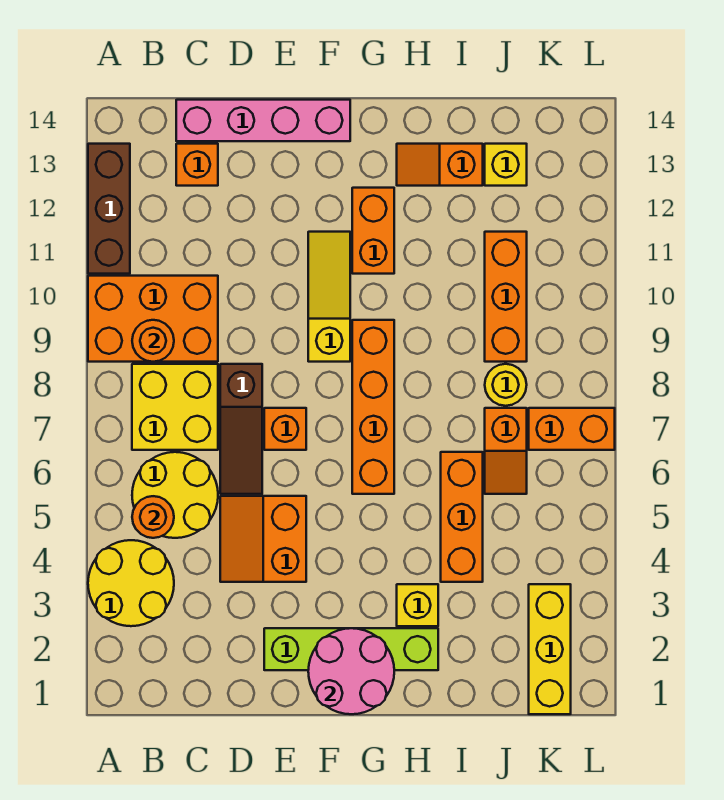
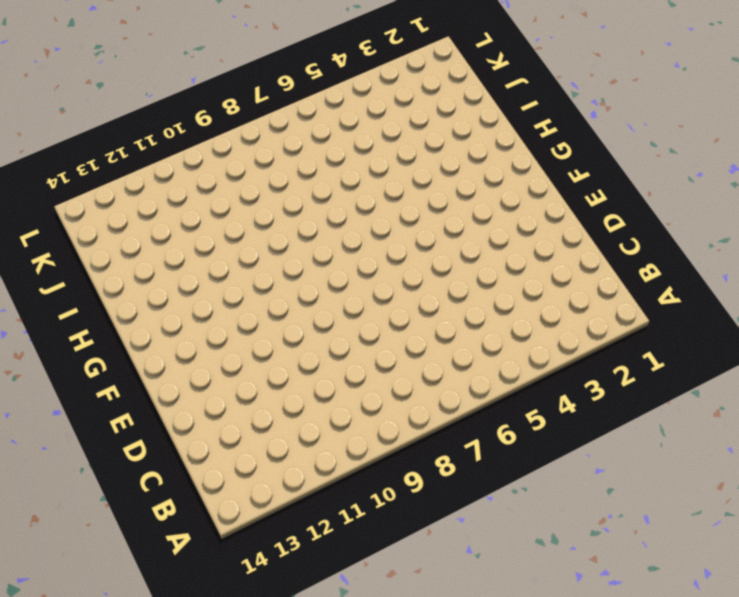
none -> yellow round brick A3:B4 level 1
none -> orange brick A9:C10 level 1
none -> brown brick A11:A13 level 1

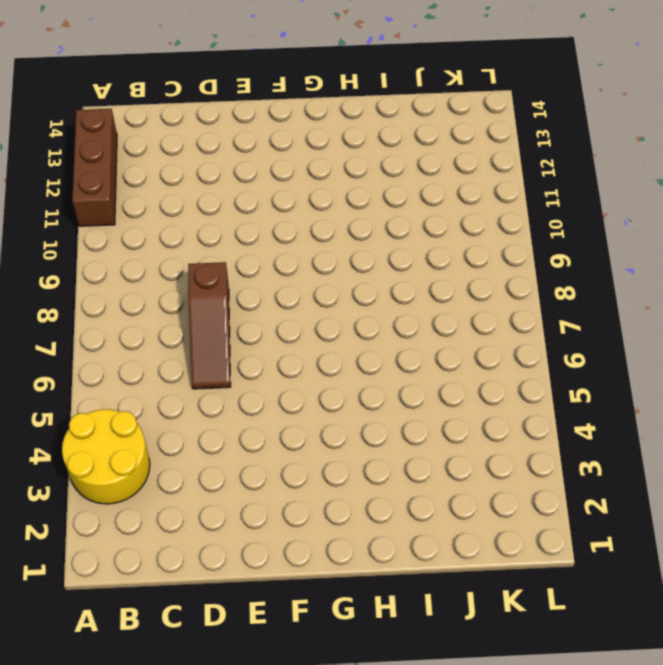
none -> orange brick A9:C10 level 1
none -> yellow round brick B5:C6 level 1
none -> yellow brick B7:C8 level 1

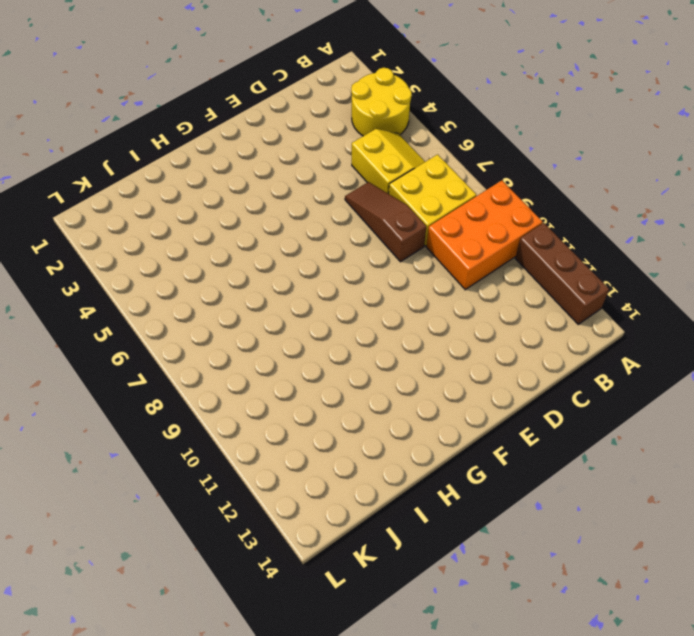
yellow slope B5:C6 level 1 top C -> yellow round brick B5:C6 level 1
none -> orange brick C13 level 1
none -> pink brick C14:F14 level 1
none -> orange slope D4:E5 level 1 top E

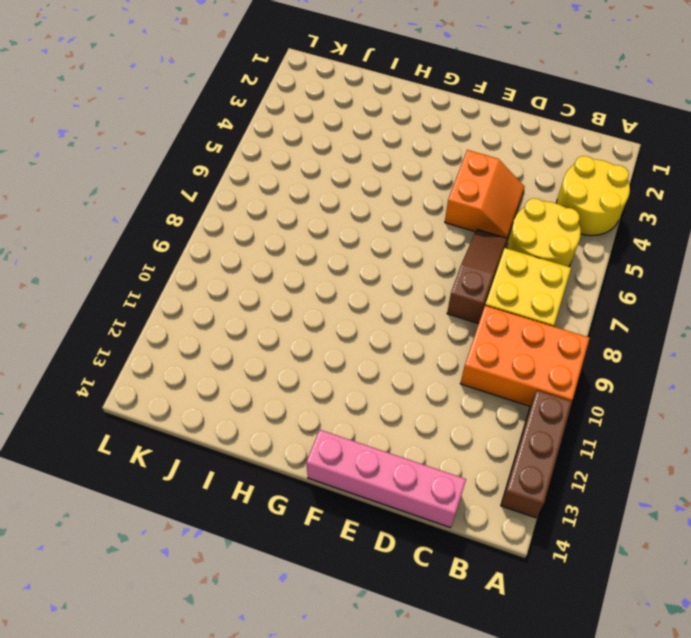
none -> orange brick C13 level 1
none -> lime brick E2:H2 level 1
none -> orange brick E7 level 1

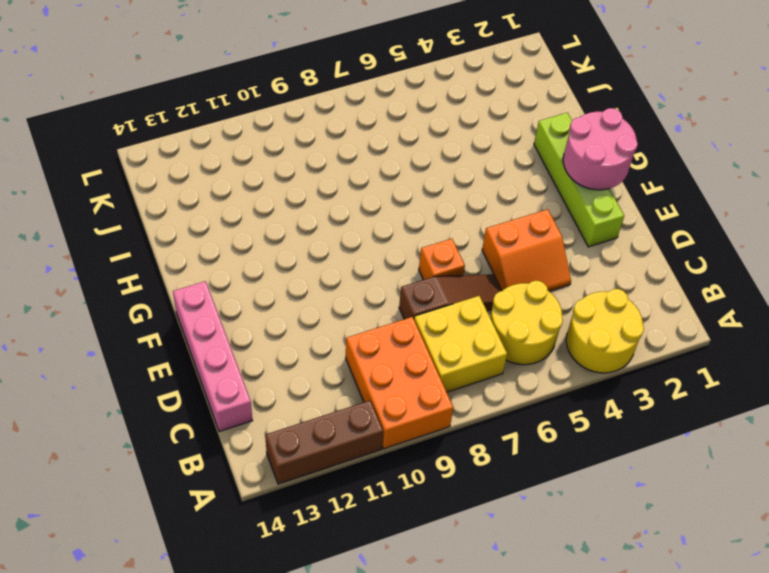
none -> orange brick C13 level 1
none -> yellow slope F9:F11 level 1 top 9
none -> orange brick G6:G9 level 1

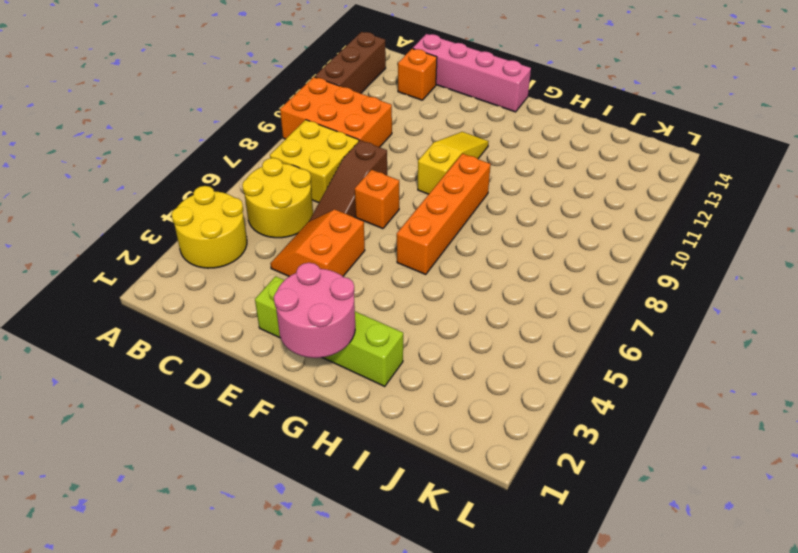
none -> orange brick G11:G12 level 1
none -> yellow brick H3 level 1
none -> orange slope H13:I13 level 1 top I

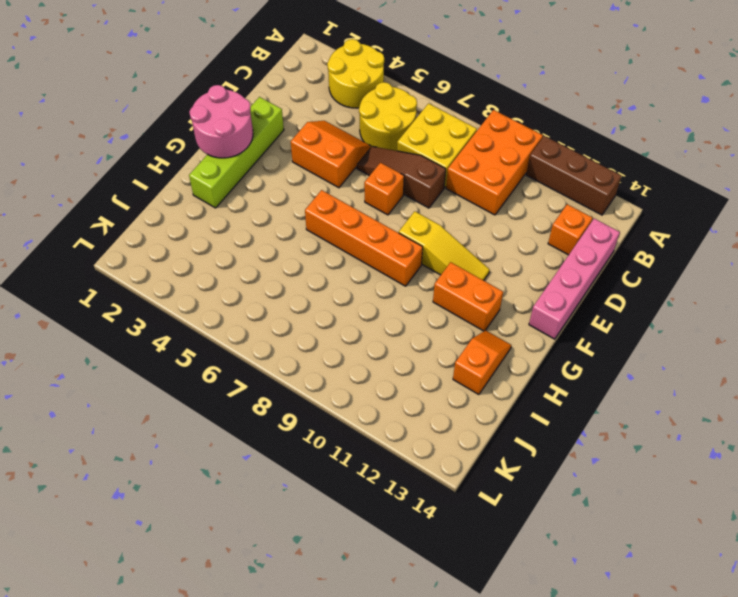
none -> yellow brick H3 level 1
none -> orange brick I4:I6 level 1
none -> orange slope J6:J7 level 1 top 7

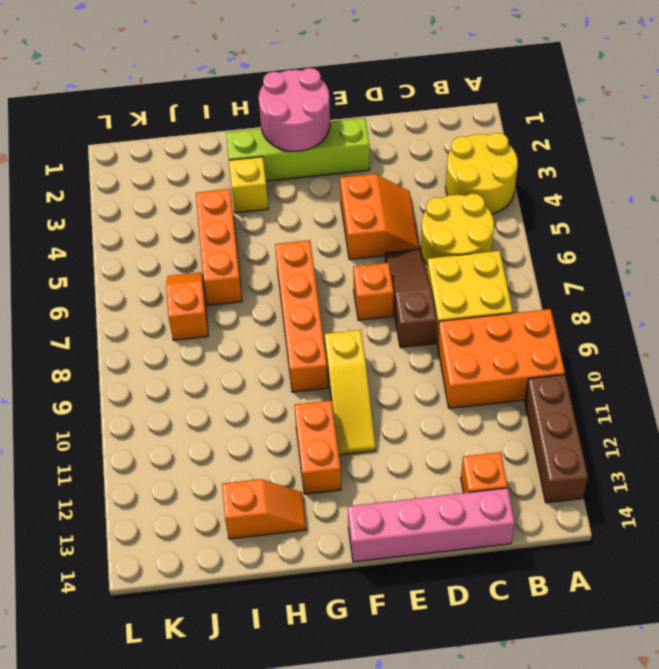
none -> yellow round brick J8 level 1
none -> orange brick J9:J11 level 1
none -> yellow brick J13 level 1

